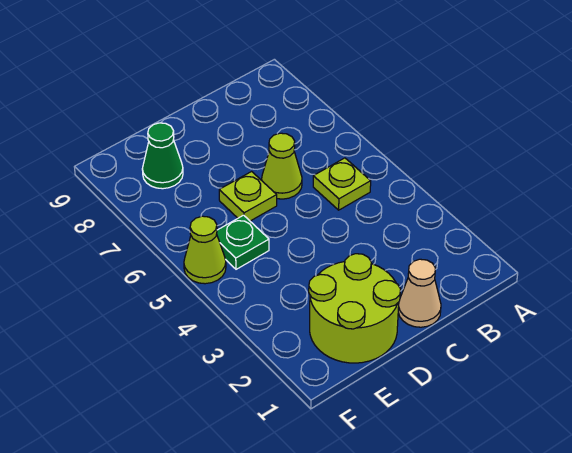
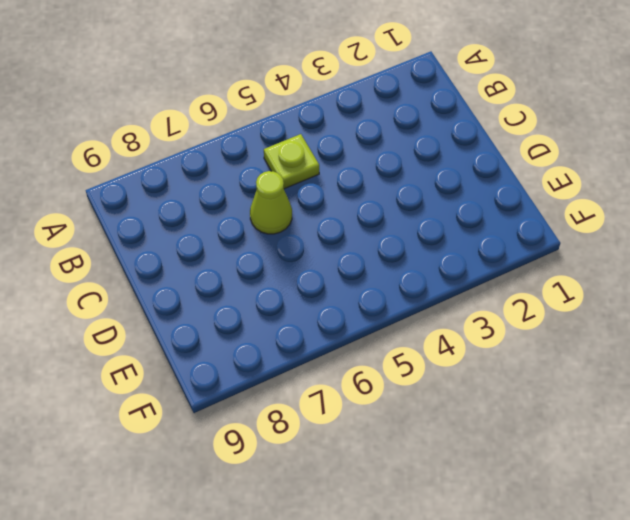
none -> tan cone C1 level 1
none -> lime round brick D1:E2 level 1

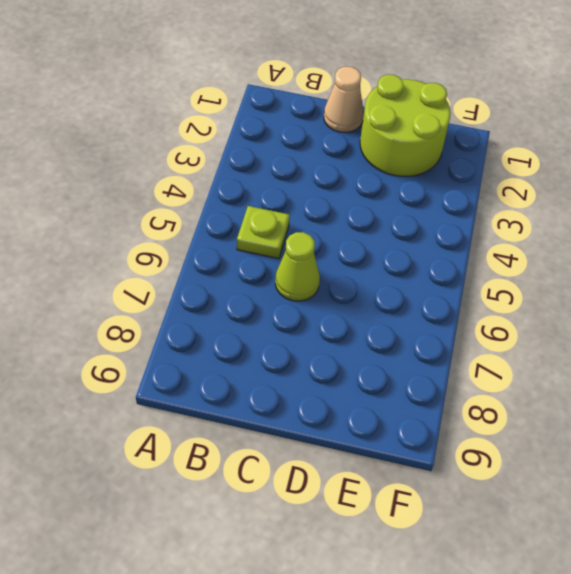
none -> lime plate D6 level 1
none -> green plate E5 level 1

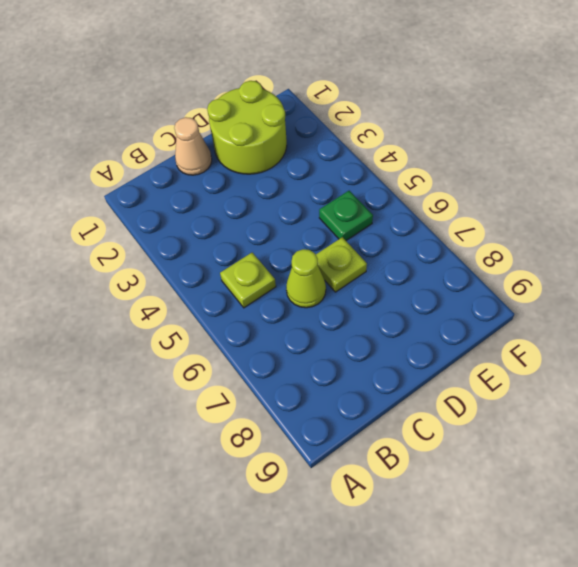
none -> green cone E8 level 1
none -> lime cone F5 level 1

